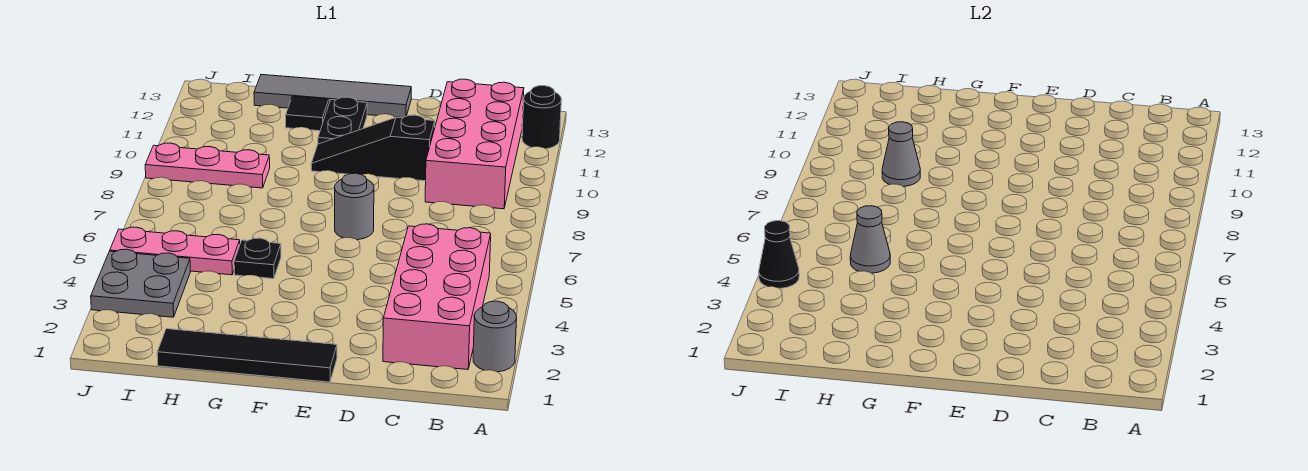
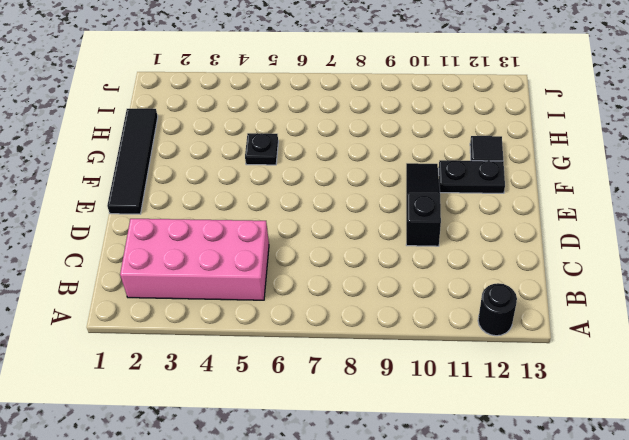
none -> grey round brick A2 level 1
none -> pink brick B9:C12 level 1
none -> grey round brick E7 level 1

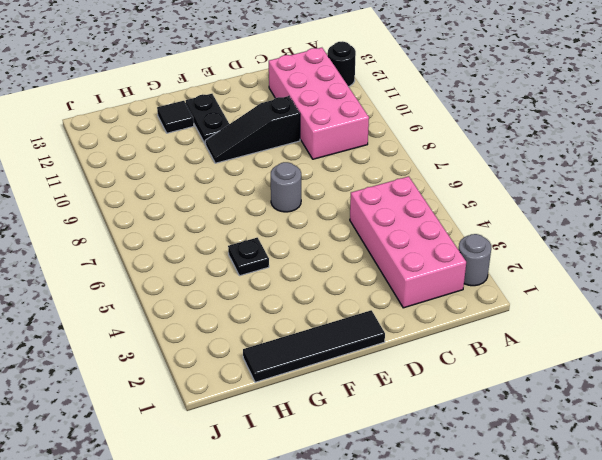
none -> grey tile E13:H13 level 1
none -> pink plate H5:J5 level 1
none -> pink plate H9:J9 level 1

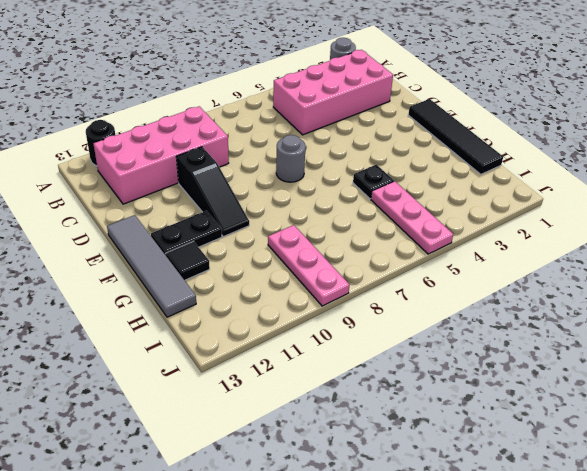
none -> grey plate I3:J4 level 1
none -> grey cone H5 level 2
none -> grey cone H9 level 2

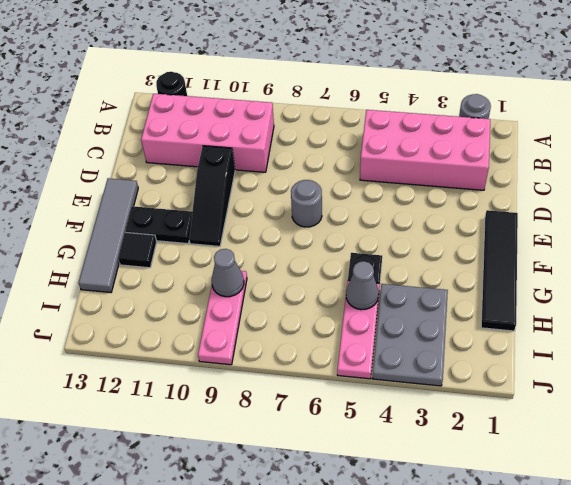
grey plate H3:J4 level 1 -> grey plate I3:J4 level 1
none -> black cone J4 level 2

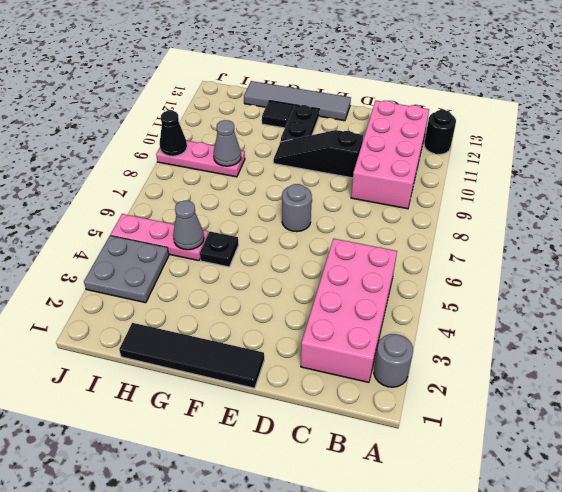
black cone J9 level 2 -> black cone J4 level 2

